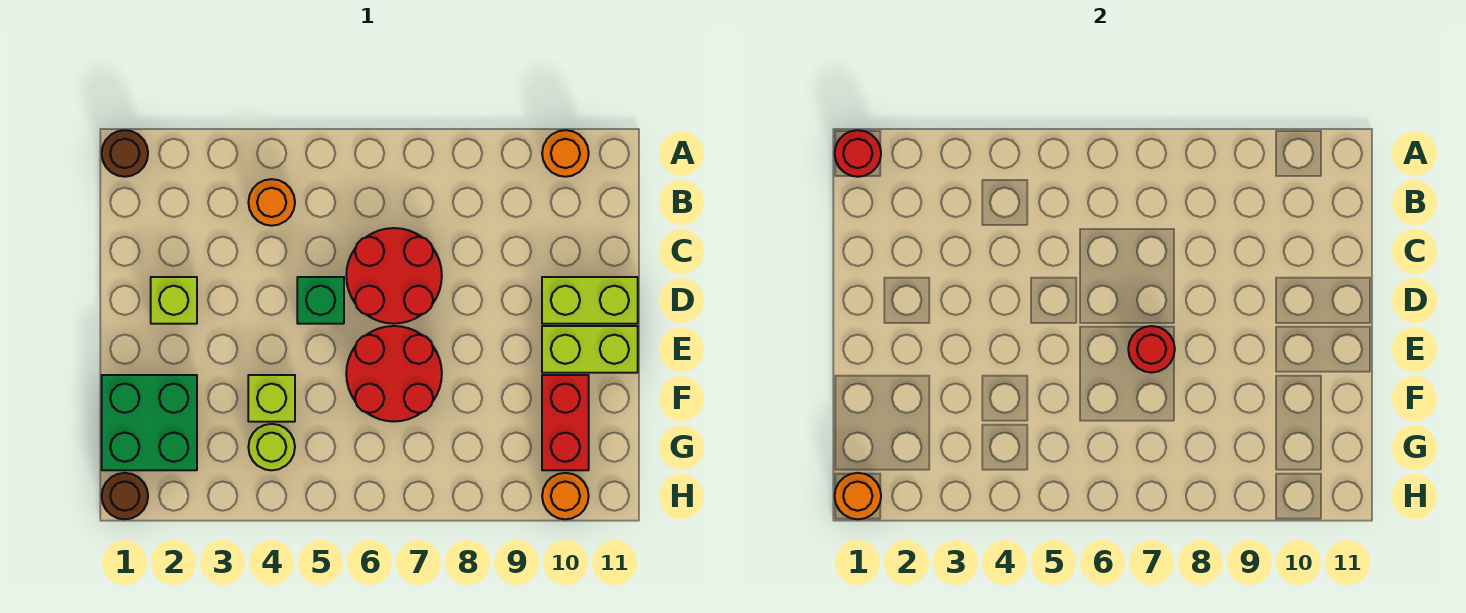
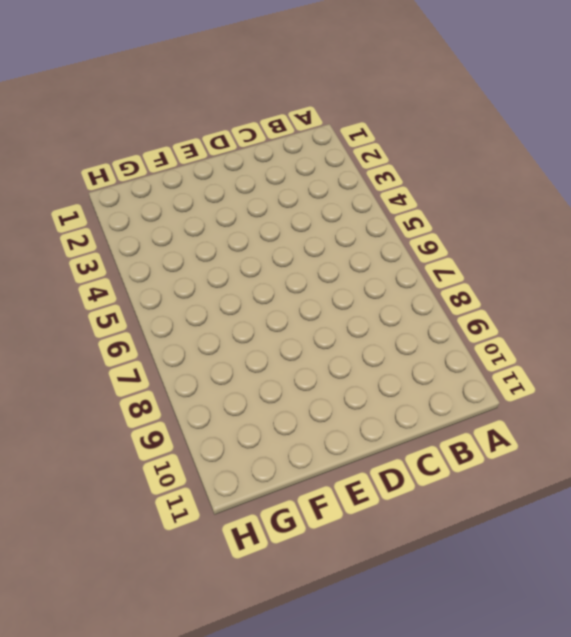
none -> brown round brick A1 level 1
none -> orange round brick A10 level 1
none -> orange round brick B4 level 1

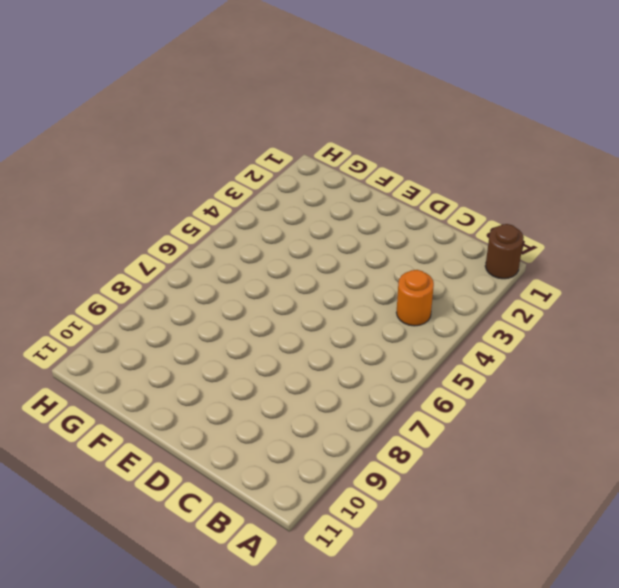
none -> orange round brick A10 level 1
none -> red round brick C6:D7 level 1
none -> lime brick D2 level 1

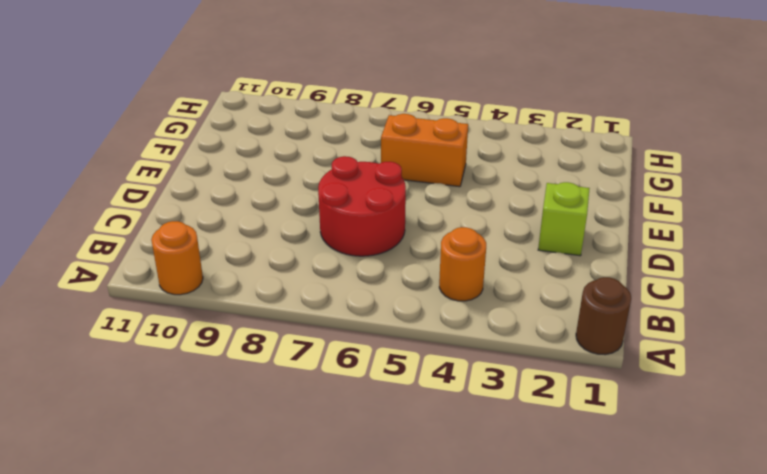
orange brick F5:F6 level 1 -> red round brick E6:F7 level 1
none -> green brick D5 level 1
none -> lime brick D10:D11 level 1
none -> lime brick E10:E11 level 1

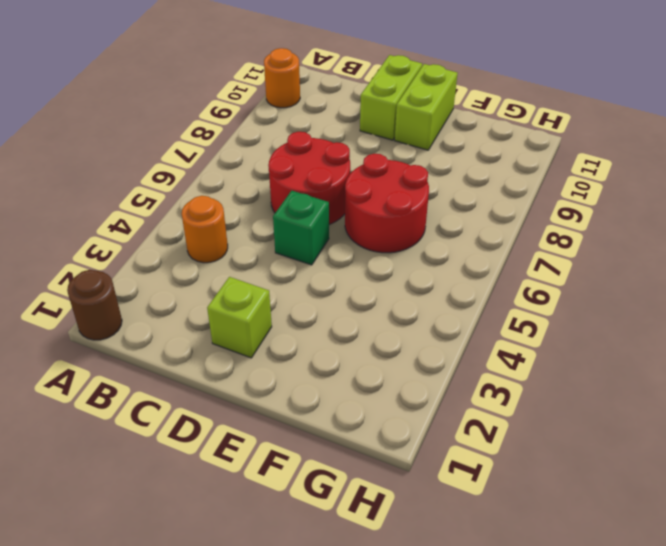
none -> green brick F1:G2 level 1
none -> lime brick F4 level 1
none -> red brick F10:G10 level 1

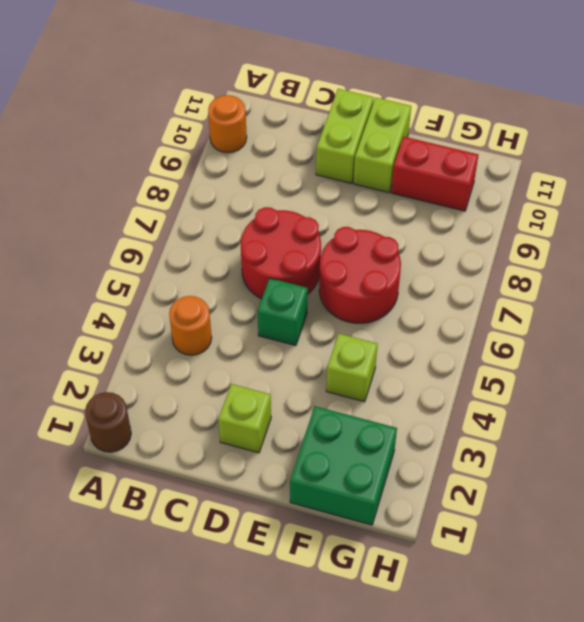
none -> lime round brick G4 level 1
none -> brown round brick H1 level 1
none -> orange round brick H10 level 1

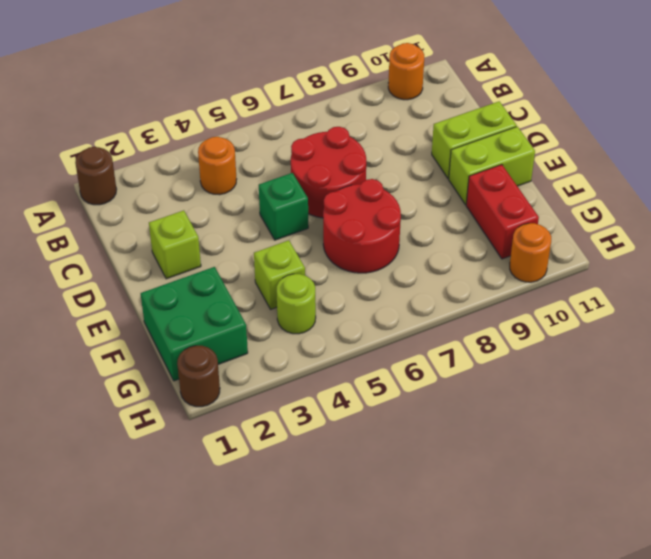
none -> red round brick A1 level 2
none -> red round brick E7 level 2
none -> orange round brick H1 level 2

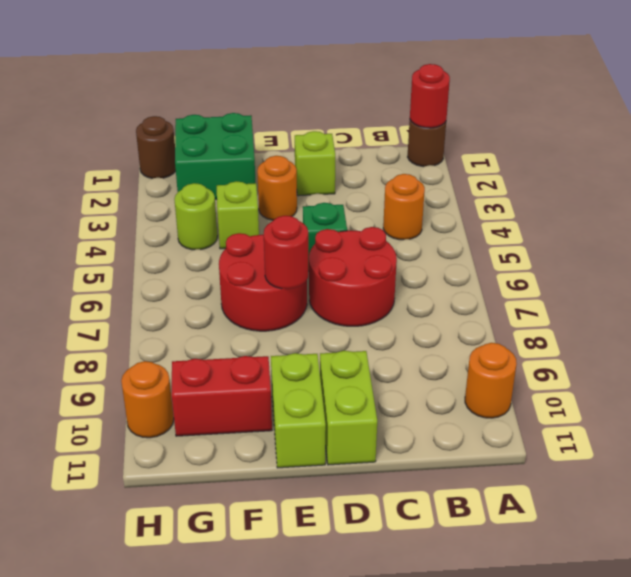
orange round brick E3 level 1 -> orange round brick H1 level 2

